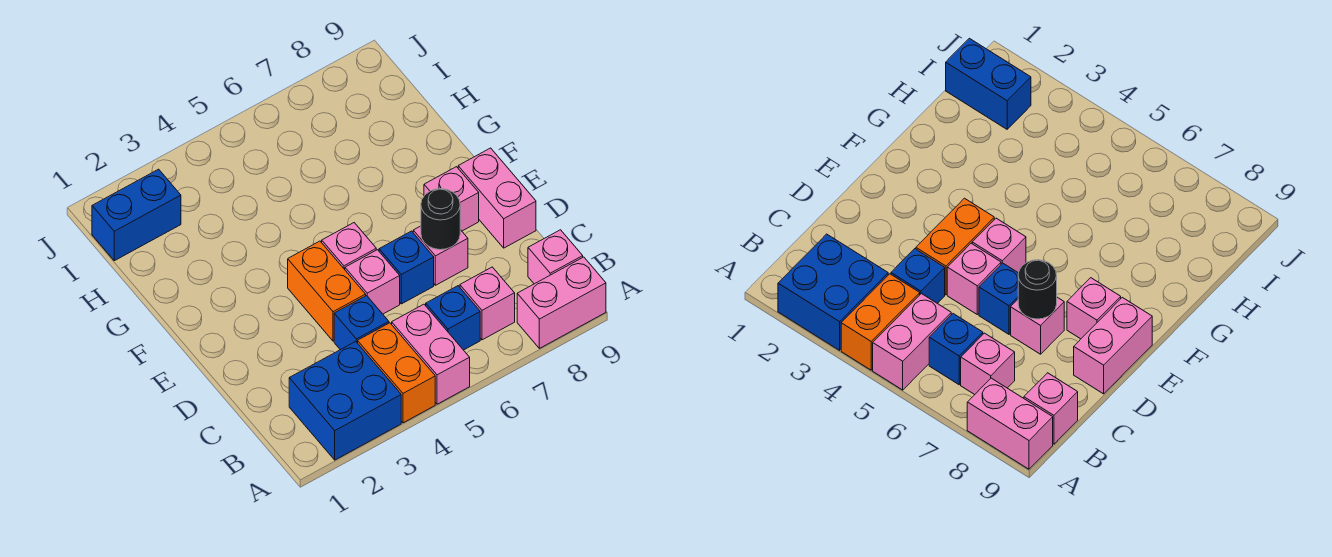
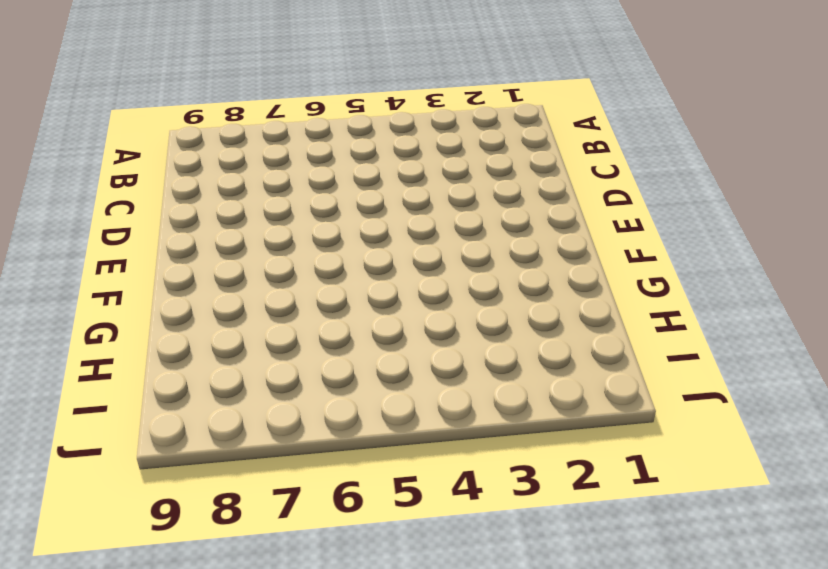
none -> blue brick A2:B3 level 1
none -> orange brick A4:B4 level 1
none -> pink brick A5:B5 level 1

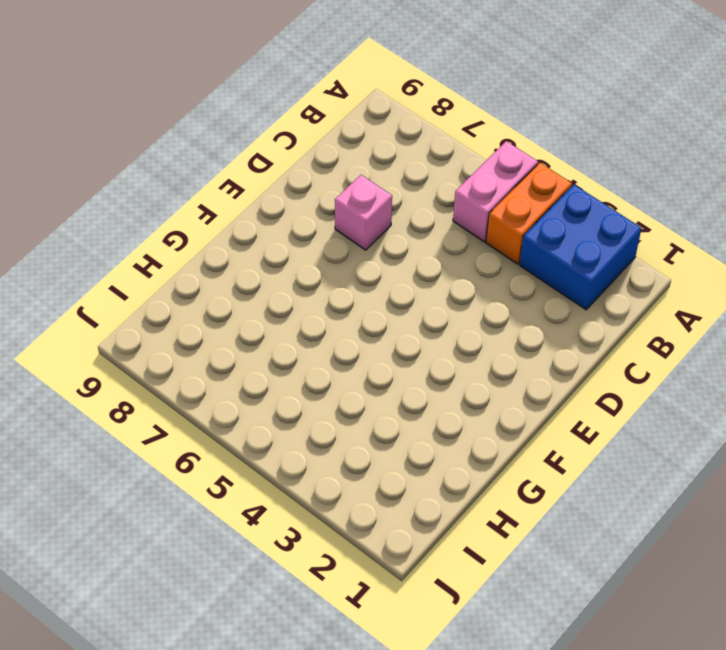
none -> pink brick A8:A9 level 1
none -> blue brick B6 level 1
none -> pink brick B7 level 1

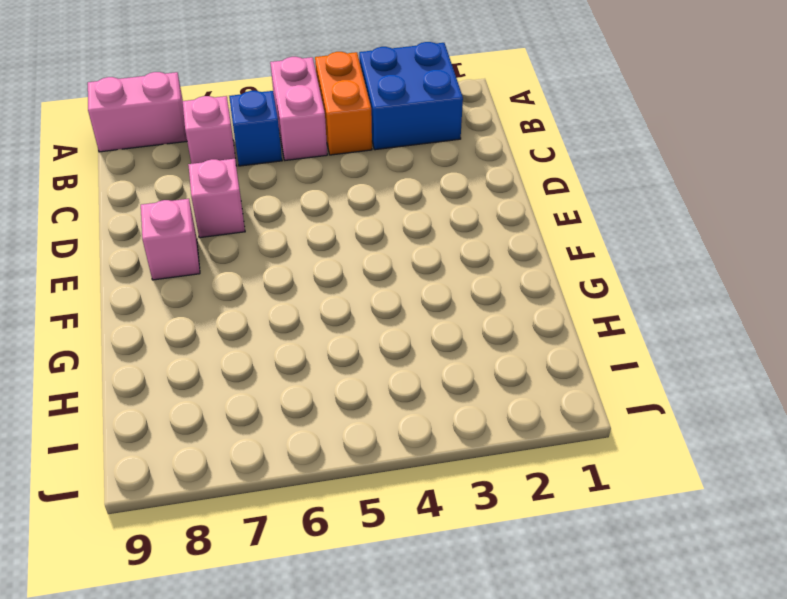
none -> pink brick B9 level 1
none -> blue brick C4 level 1
none -> orange brick D4:E4 level 1

